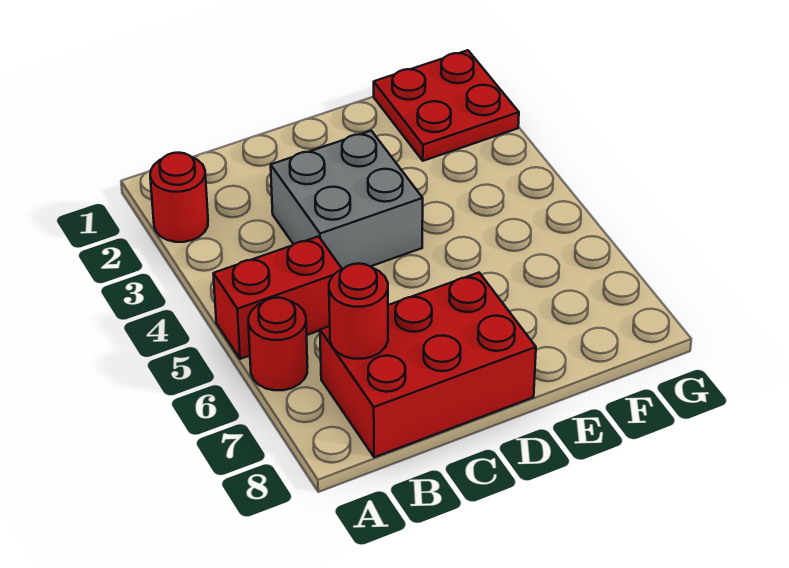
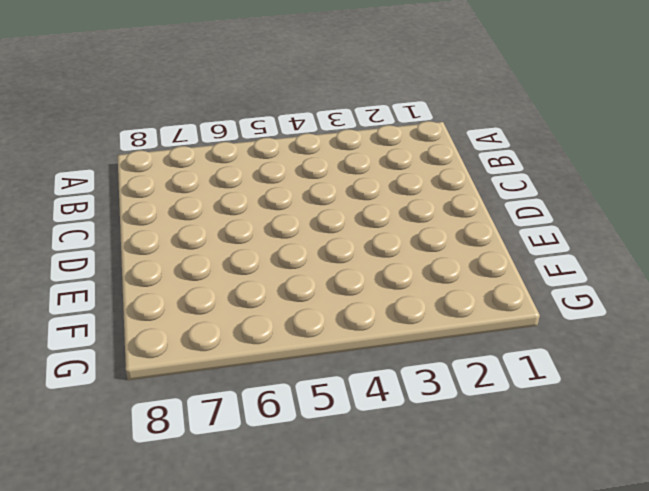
none -> red round brick A2 level 1
none -> red brick A5:B5 level 1

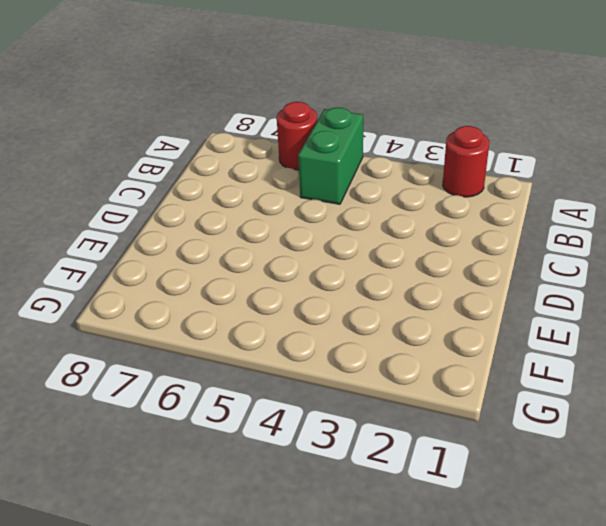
green brick A5:B5 level 1 -> red brick A5:B5 level 1
none -> red brick B7:D8 level 1
none -> grey brick C3:D4 level 1

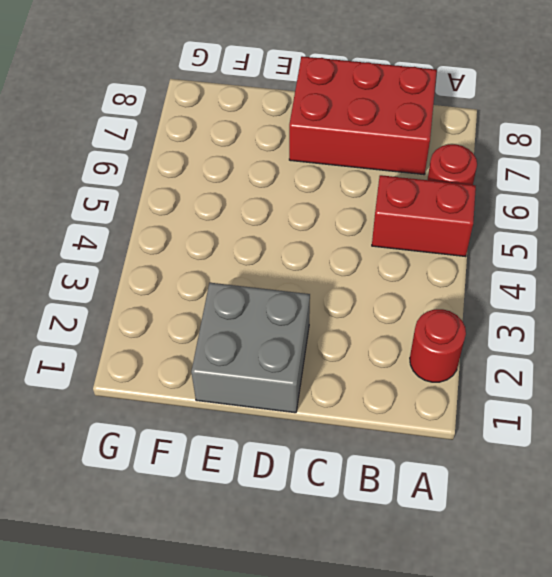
grey brick D1:E2 level 1 -> grey brick C3:D4 level 1
none -> red plate F1:G2 level 1
none -> red round brick B7 level 2

